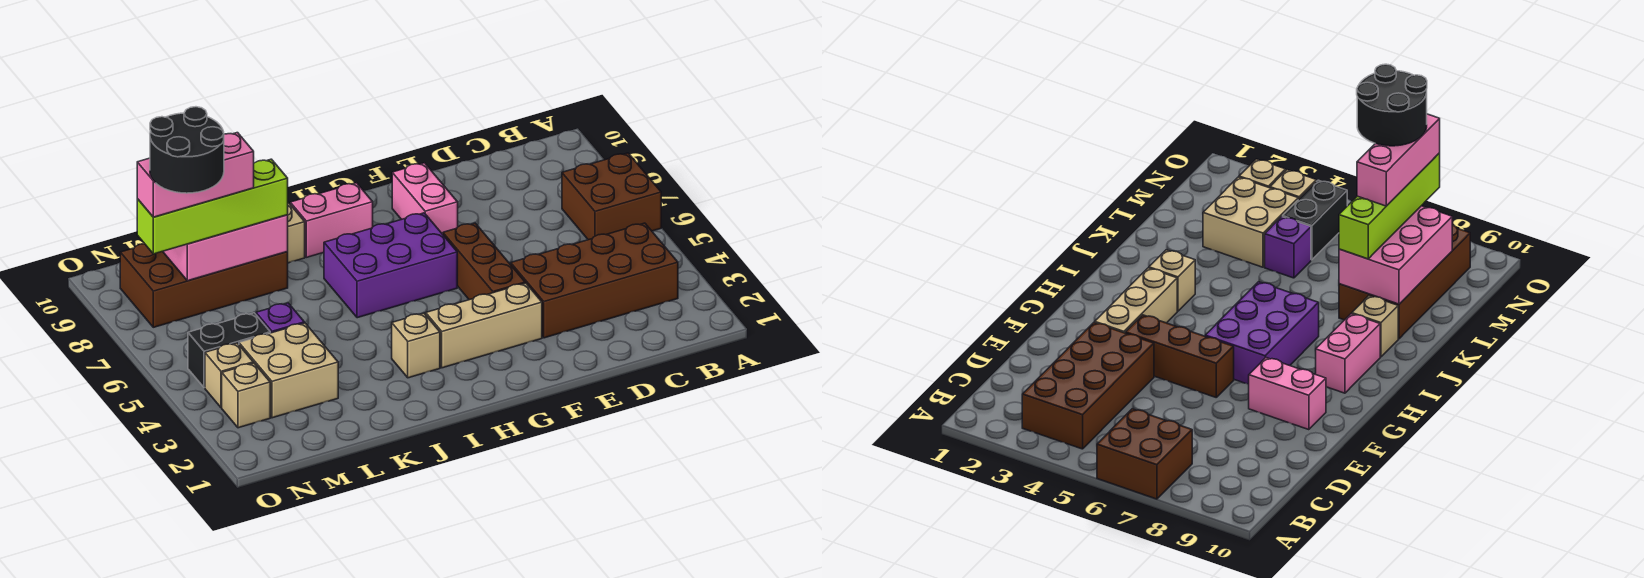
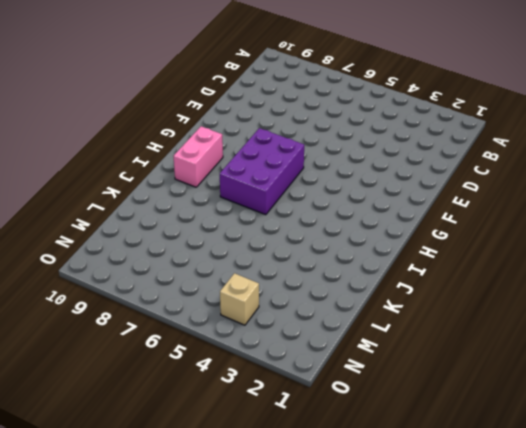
none -> brown brick A6:B7 level 1
none -> brown brick B3:E4 level 1
none -> tan brick F3:H3 level 1

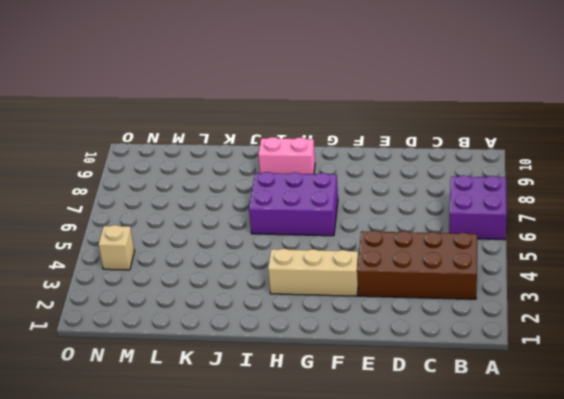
purple brick A6:B7 level 1 -> brown brick A6:B7 level 1
none -> brown brick F4:F6 level 1
none -> pink brick F8:F9 level 1
none -> tan brick I3 level 1

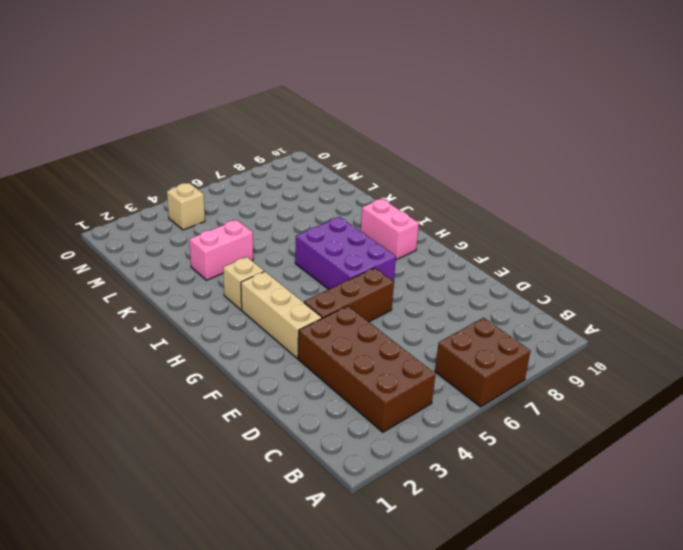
pink brick K3:K4 level 1 -> pink brick F8:F9 level 1
none -> tan brick J9 level 1
none -> brown brick K8:N9 level 1
none -> tan brick L3:M4 level 1

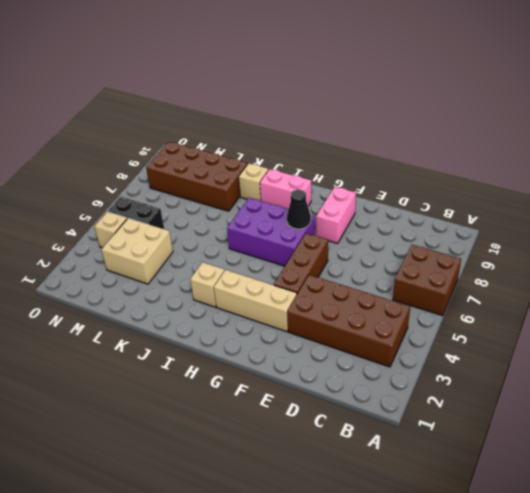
black cone G7 level 2 -> none
none -> purple brick L5 level 1
none -> tan brick N3 level 1
none -> pink brick K8:M9 level 2

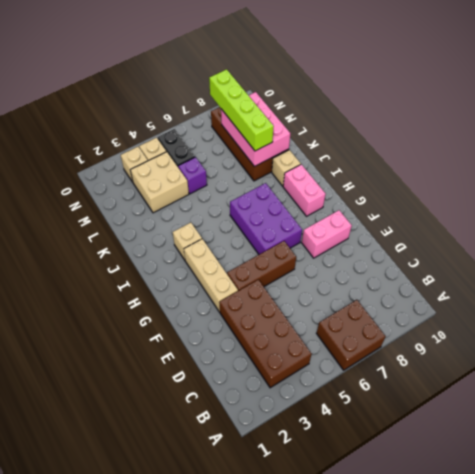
none -> pink brick L8:N8 level 4
none -> black round brick M7:N8 level 5

